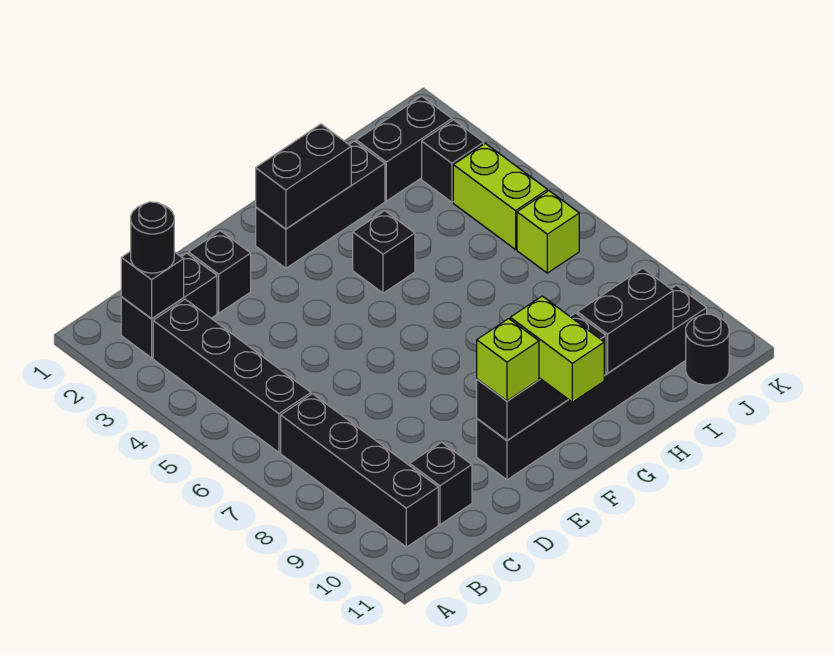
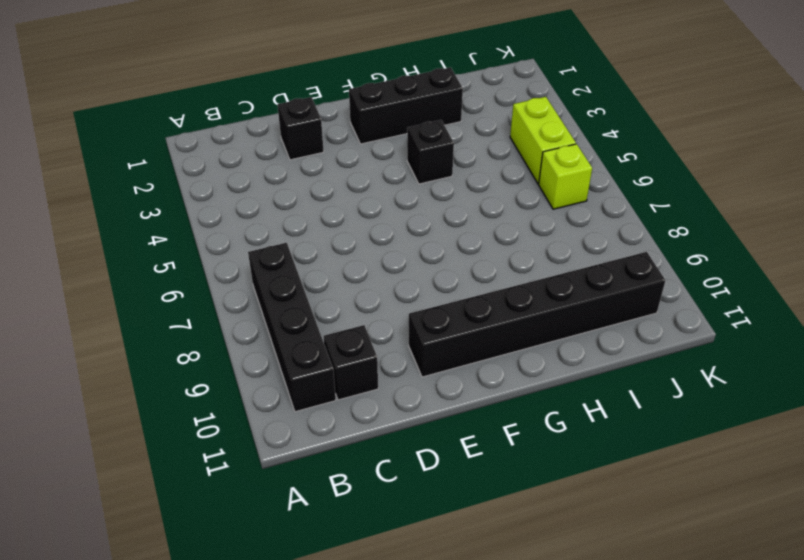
none -> black brick B2:C2 level 1
none -> black brick B3:B6 level 1
none -> black brick I2:J2 level 1

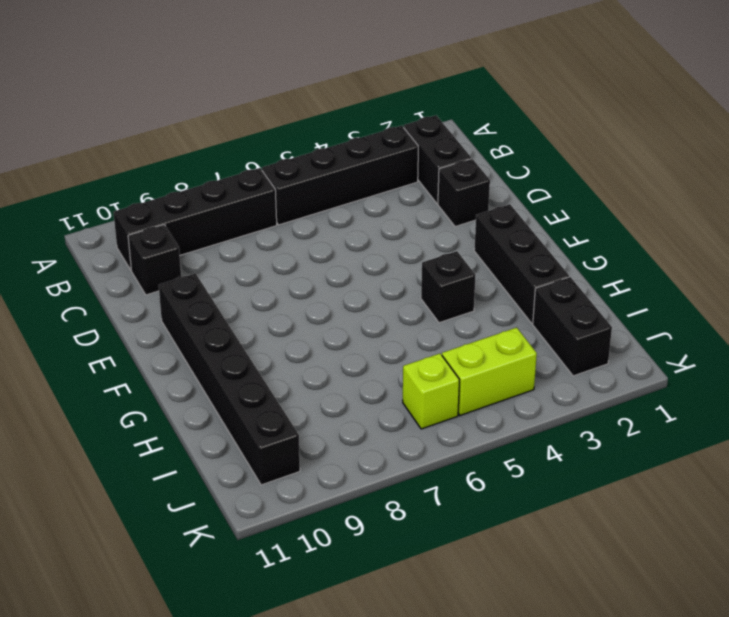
none -> black brick J3 level 1
none -> black round brick J11 level 1
none -> black brick B2 level 2

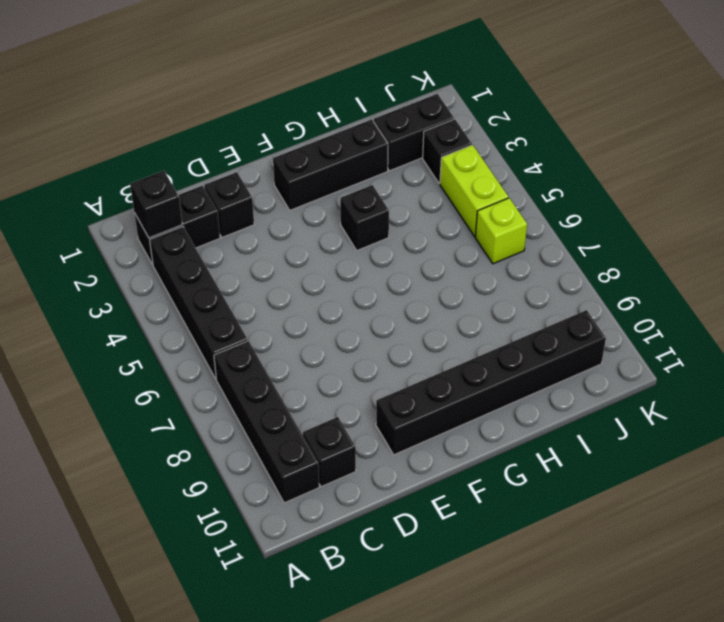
none -> black round brick J11 level 1
none -> black brick E10:G10 level 2
none -> black brick F2:G2 level 2

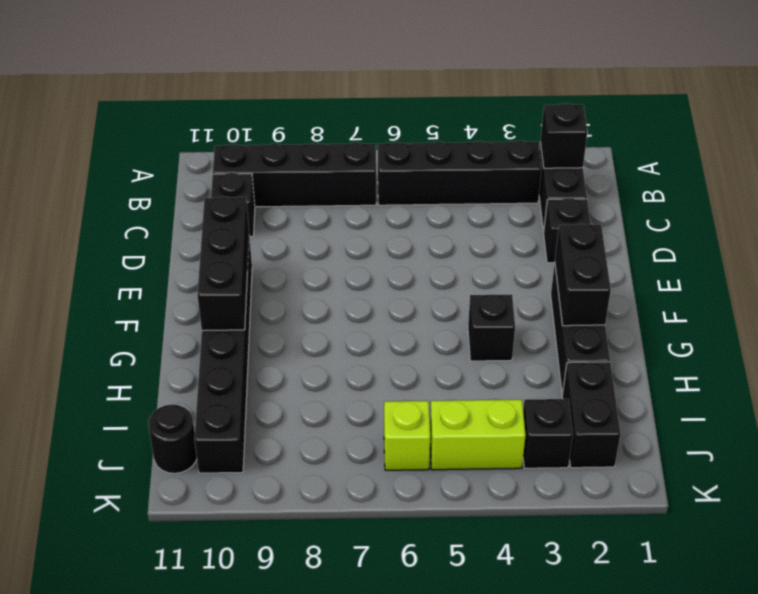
none -> black brick H10:I10 level 2
none -> black round brick B2 level 3
none -> lime brick E10 level 3

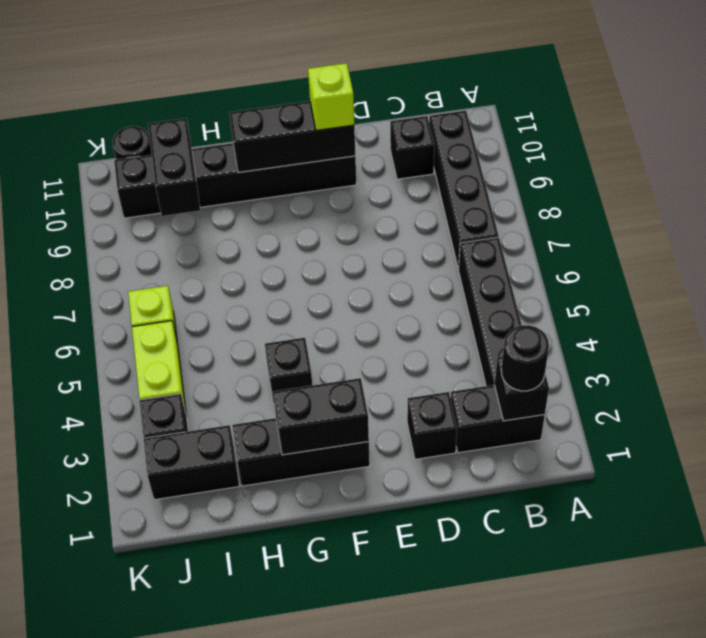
black brick I9:I10 level 2 -> black brick H10:I10 level 2
none -> lime brick F10:F11 level 3

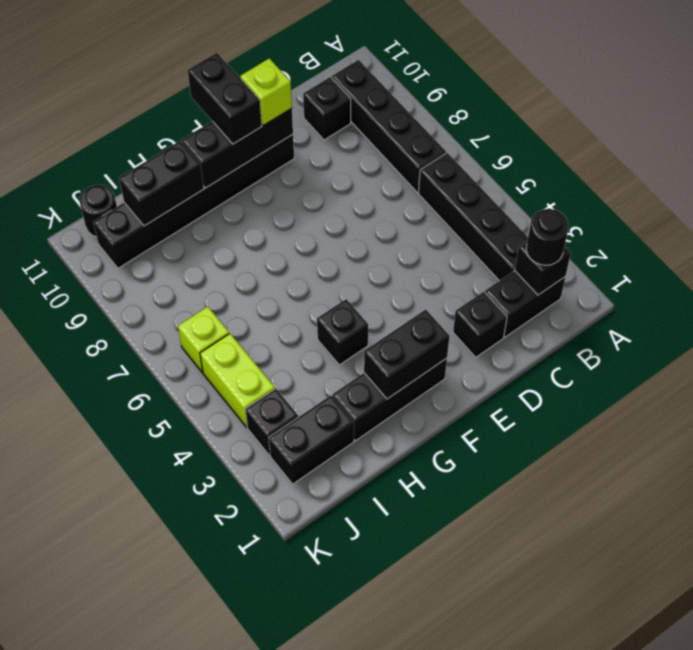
black brick F10:F11 level 3 -> lime brick F10:F11 level 3

